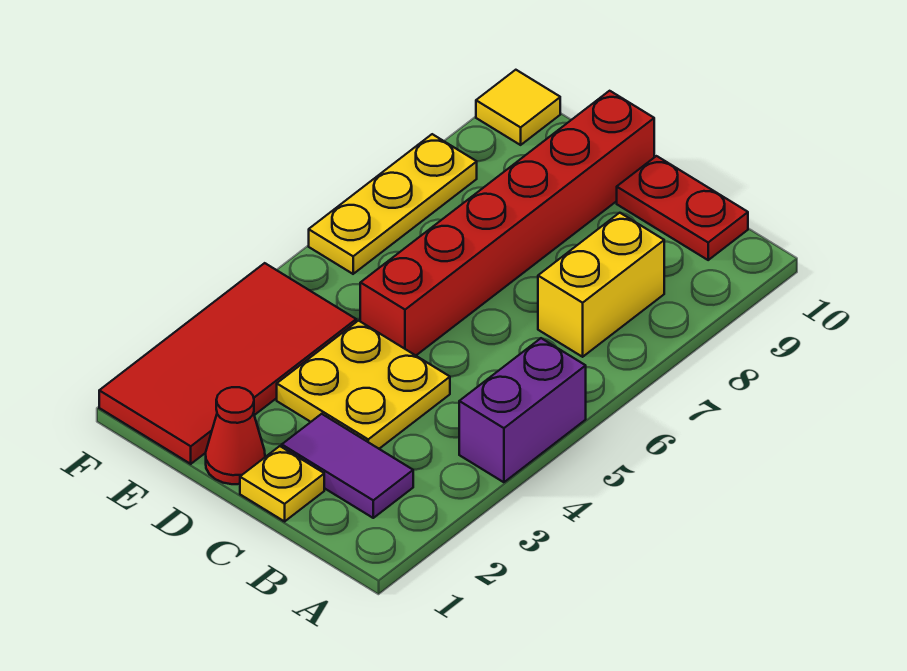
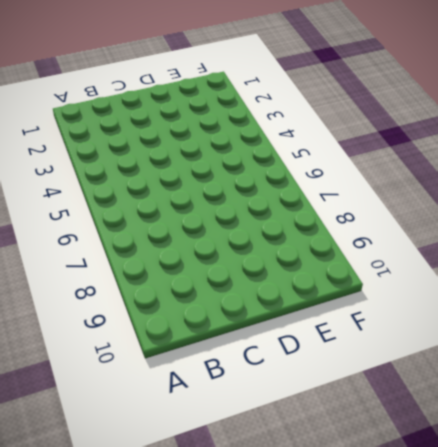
none -> purple brick A4:A5 level 1
none -> purple tile B2:C2 level 1

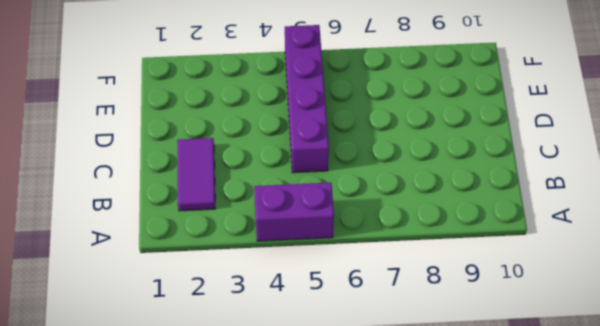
purple brick C5:F5 level 1 -> red brick D5:D10 level 1
none -> yellow brick B7:B8 level 1
none -> red plate B10:C10 level 1

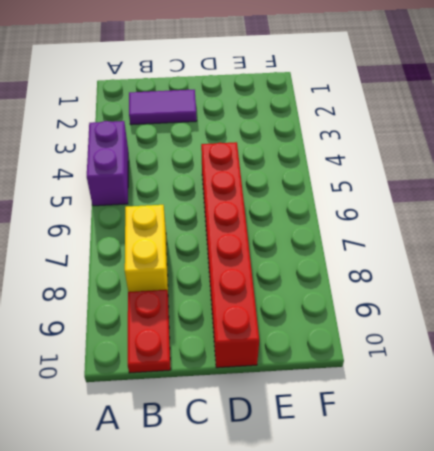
red plate B9:B10 level 1 -> red plate B10:C10 level 1
none -> yellow plate C1 level 1
none -> yellow plate C3:D4 level 1

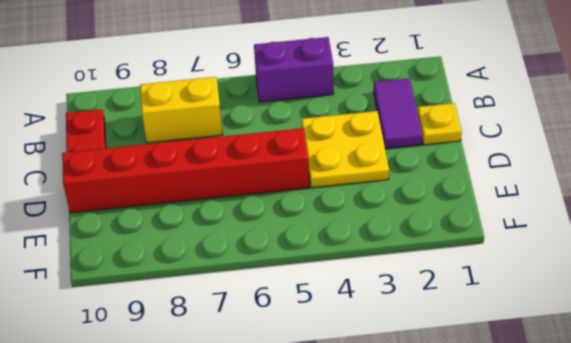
none -> red cone D1 level 1
none -> red tile E1:F4 level 1

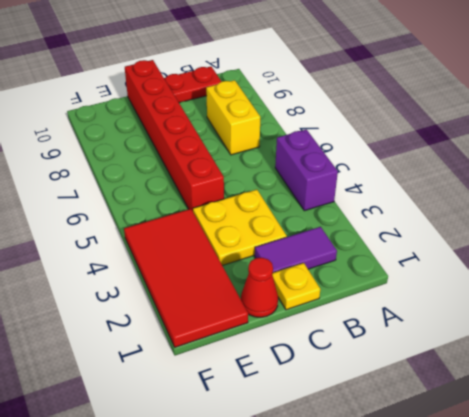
none -> yellow plate F6:F8 level 1
none -> yellow tile F10 level 1

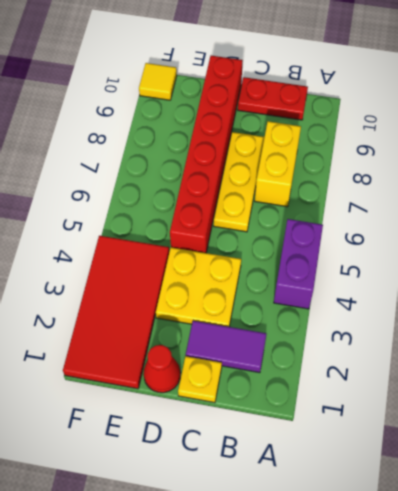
yellow plate C6:C8 level 1 -> yellow plate F6:F8 level 1

